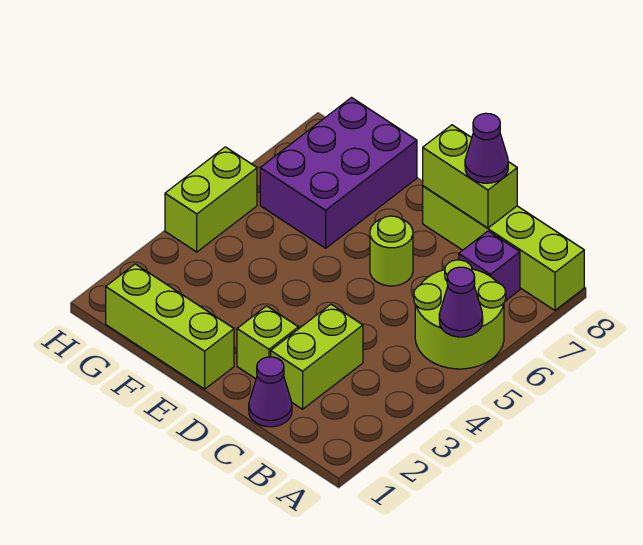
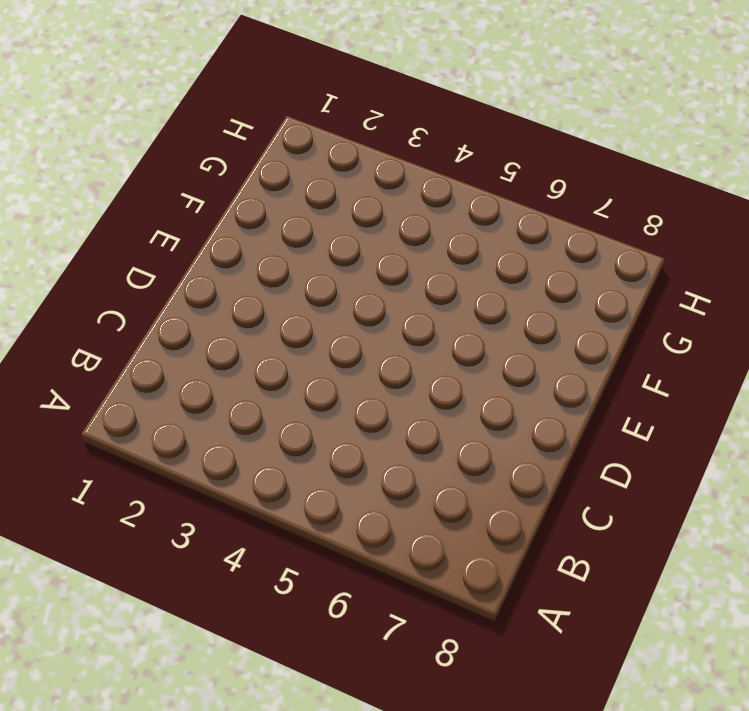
none -> lime round brick A5:B6 level 1
none -> lime brick A8:D8 level 1
none -> purple brick B7 level 1

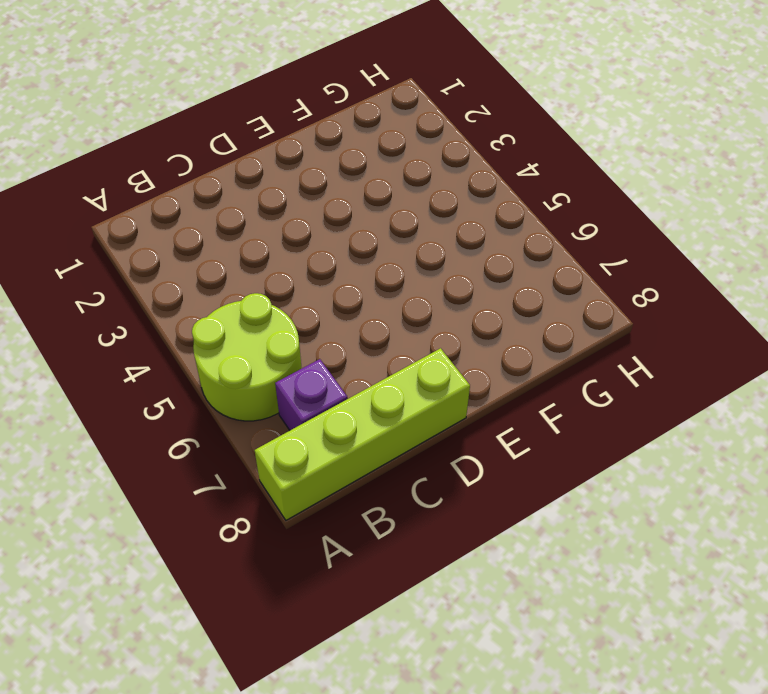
none -> purple cone C1 level 1
none -> lime brick C2:C3 level 1
none -> lime brick D2 level 1

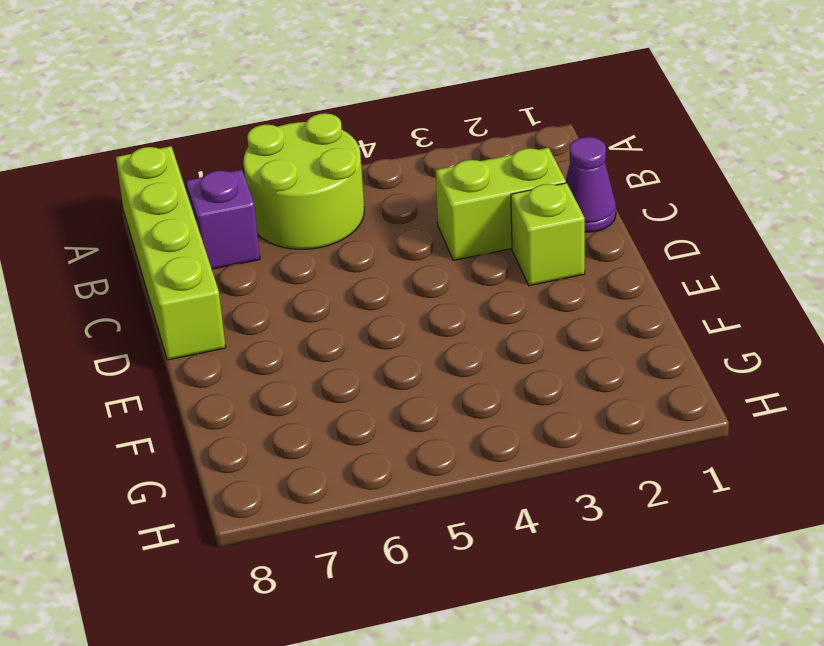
none -> lime round brick D6 level 1
none -> lime brick E1:G1 level 1
none -> purple brick F6:G8 level 1

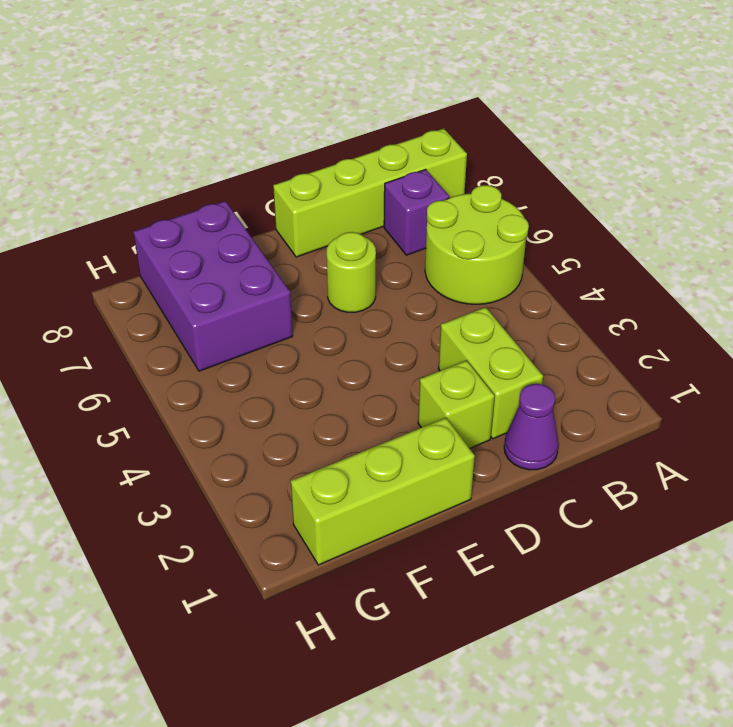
none -> lime brick H4:H5 level 1
none -> purple cone A5 level 2
none -> lime brick C8:D8 level 2

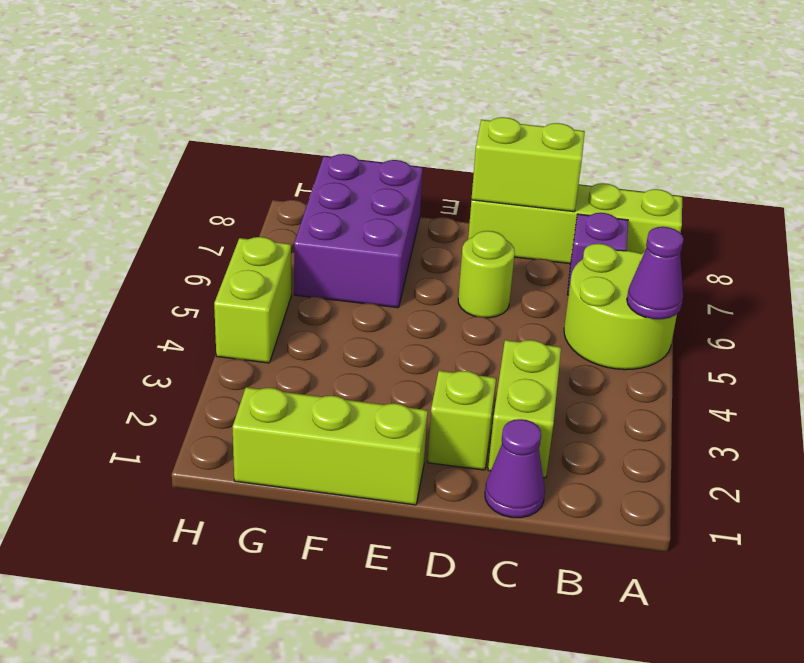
none -> purple cone C8 level 3

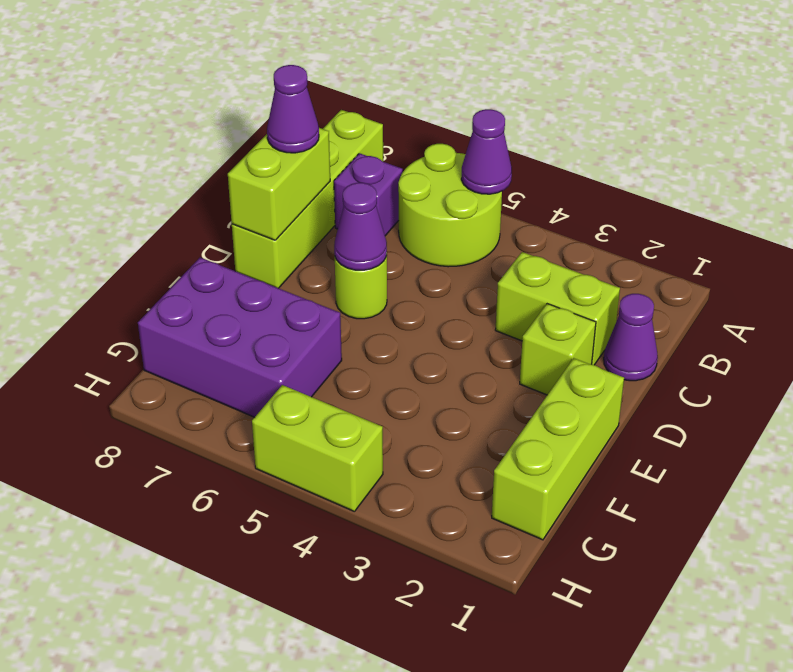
purple cone D6 level 2 -> none

